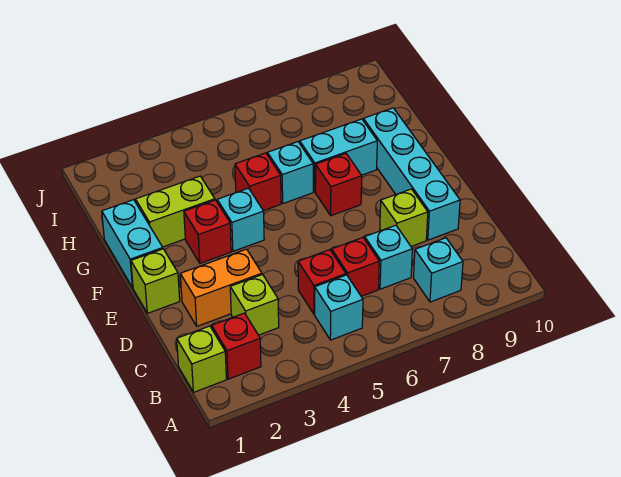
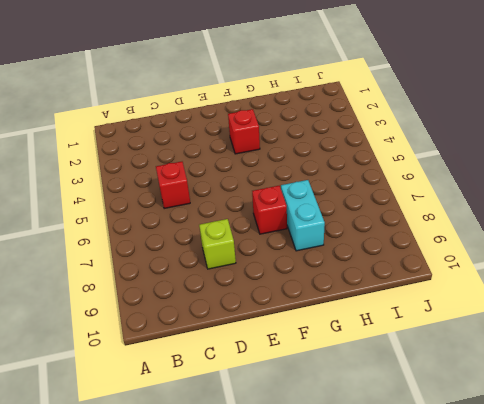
none -> lime brick B1 level 1
none -> red brick B2 level 1
none -> cyan brick B5 level 1

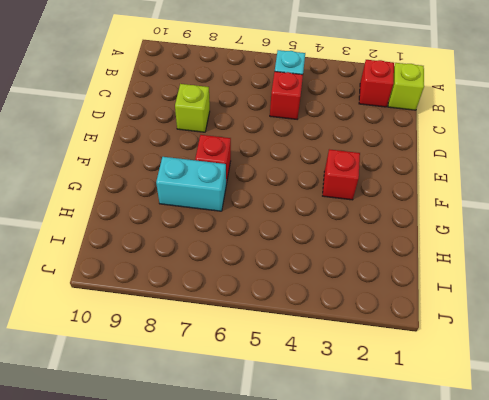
none -> cyan brick B8 level 1
none -> lime brick C3 level 1
none -> red brick C6 level 1

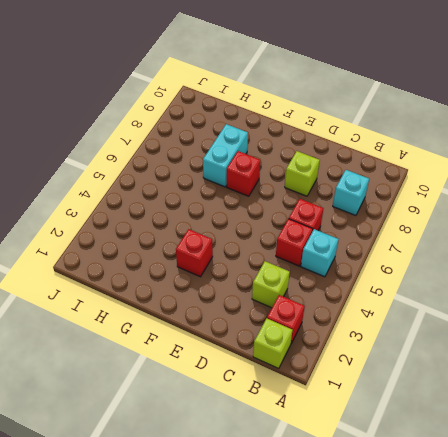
none -> cyan brick C7 level 1
none -> orange brick D2:D3 level 1
none -> cyan brick D9:G9 level 1

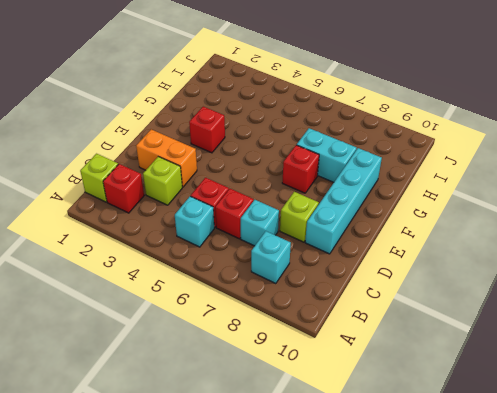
none -> lime brick E1 level 1
none -> cyan brick F1:G1 level 1
none -> cyan brick F4 level 1

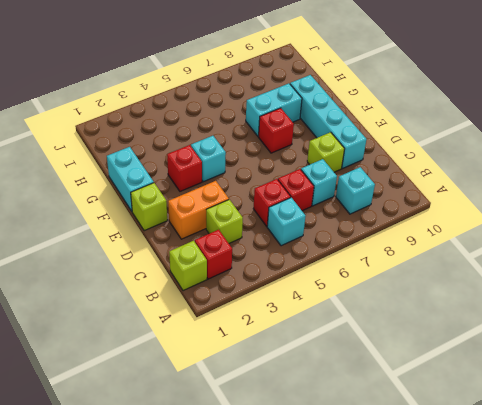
none -> lime brick G2:G3 level 1
none -> red brick G5 level 1
none -> cyan brick G6 level 1

